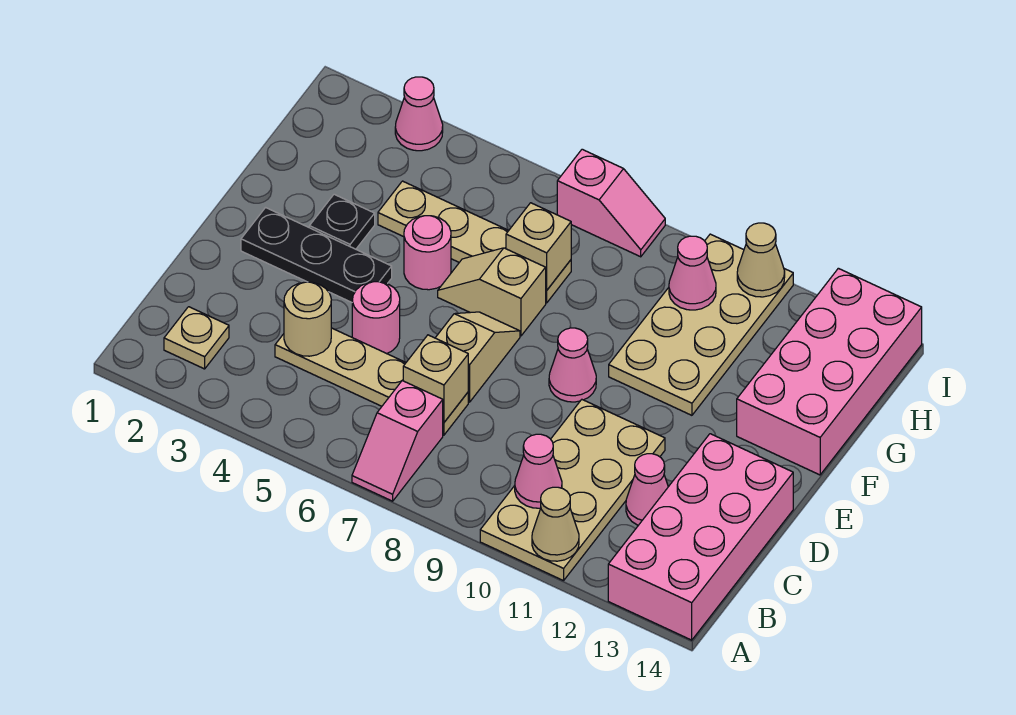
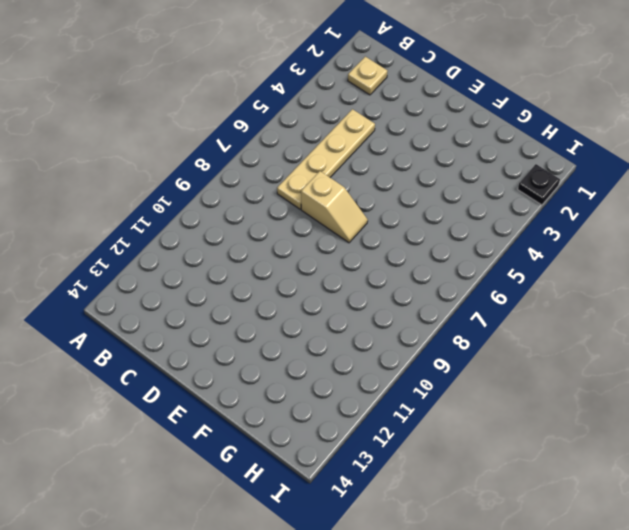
black plate I2 level 1 -> black plate F3 level 1
none -> pink slope A7:B7 level 1 top B
none -> tan plate A10:D11 level 1
none -> pink brick A13:D14 level 1

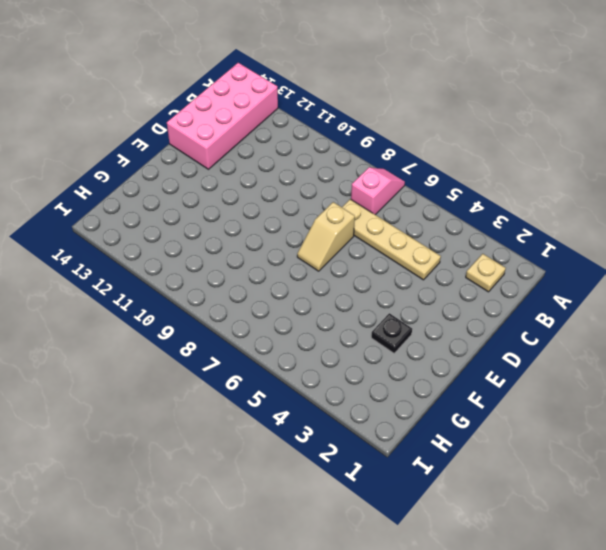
none -> tan plate A10:D11 level 1
none -> pink cone C12 level 1
none -> pink round brick D5 level 1

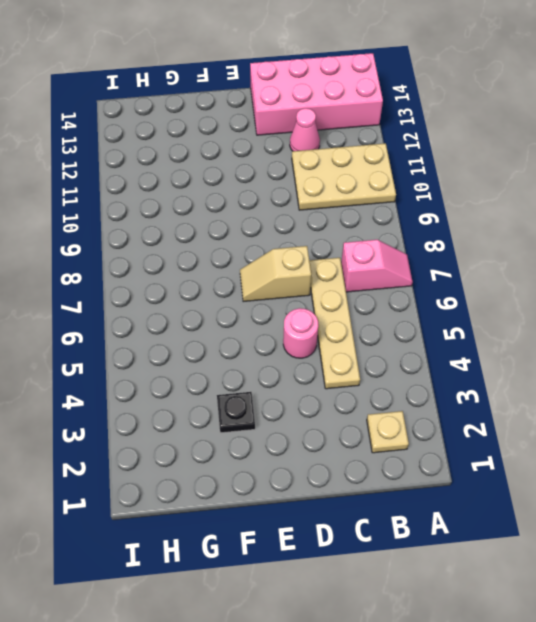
tan plate A10:C11 level 1 -> tan plate A10:D11 level 1
none -> black plate E2:E4 level 1
none -> pink cone E9 level 1
none -> pink round brick F5 level 1

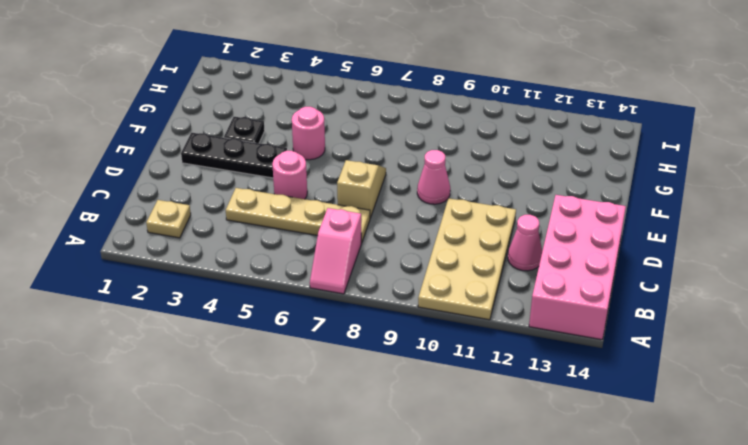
none -> tan slope F6:F7 level 1 top 7
none -> tan plate F10:I11 level 1
none -> pink brick F13:I14 level 1

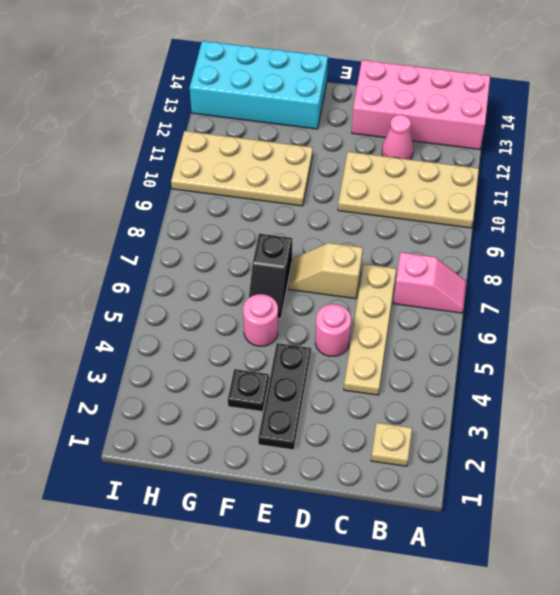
black slope F6:F7 level 1 top 7 -> tan slope F6:F7 level 1 top 7
cyan brick F13:I14 level 1 -> pink brick F13:I14 level 1
none -> pink cone E9 level 1
none -> tan plate G4:G7 level 1
none -> pink cone I3 level 1

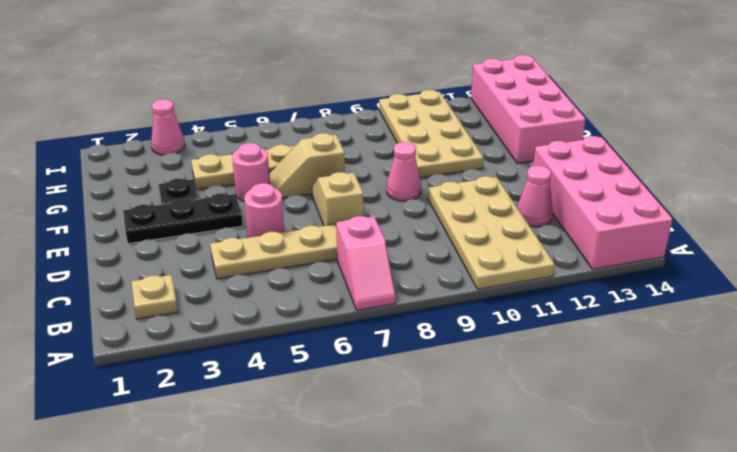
none -> pink slope I7:I8 level 1 top 7
none -> tan cone A11 level 2
none -> pink cone B10 level 2

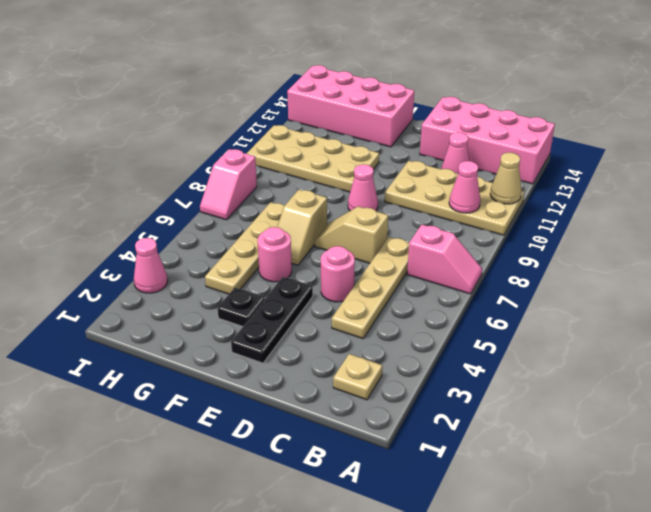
pink slope I7:I8 level 1 top 8 -> pink slope I7:I8 level 1 top 7
none -> tan round brick C4 level 2
none -> tan brick C7 level 2
none -> tan brick G7 level 2

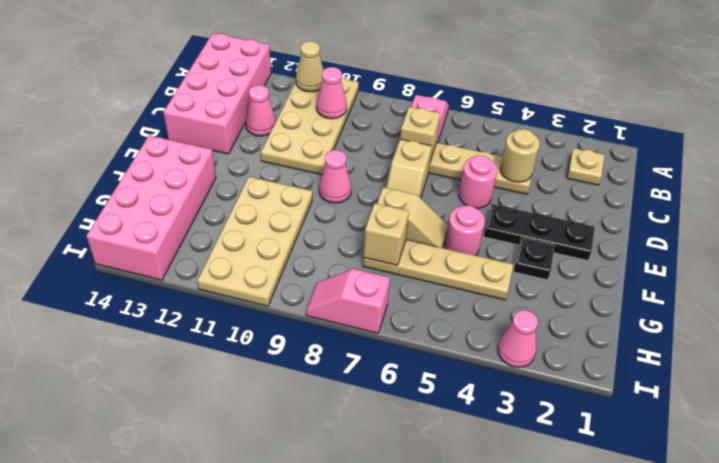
none -> pink cone H10 level 2
none -> tan cone I11 level 2

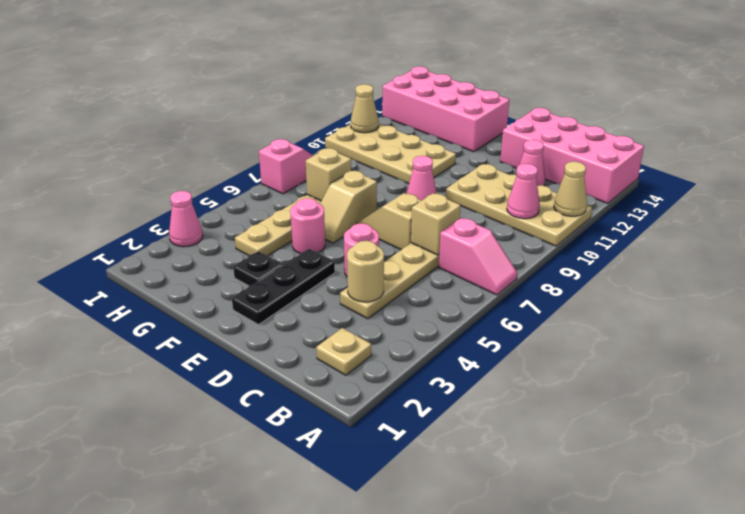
none -> pink cone H10 level 2

